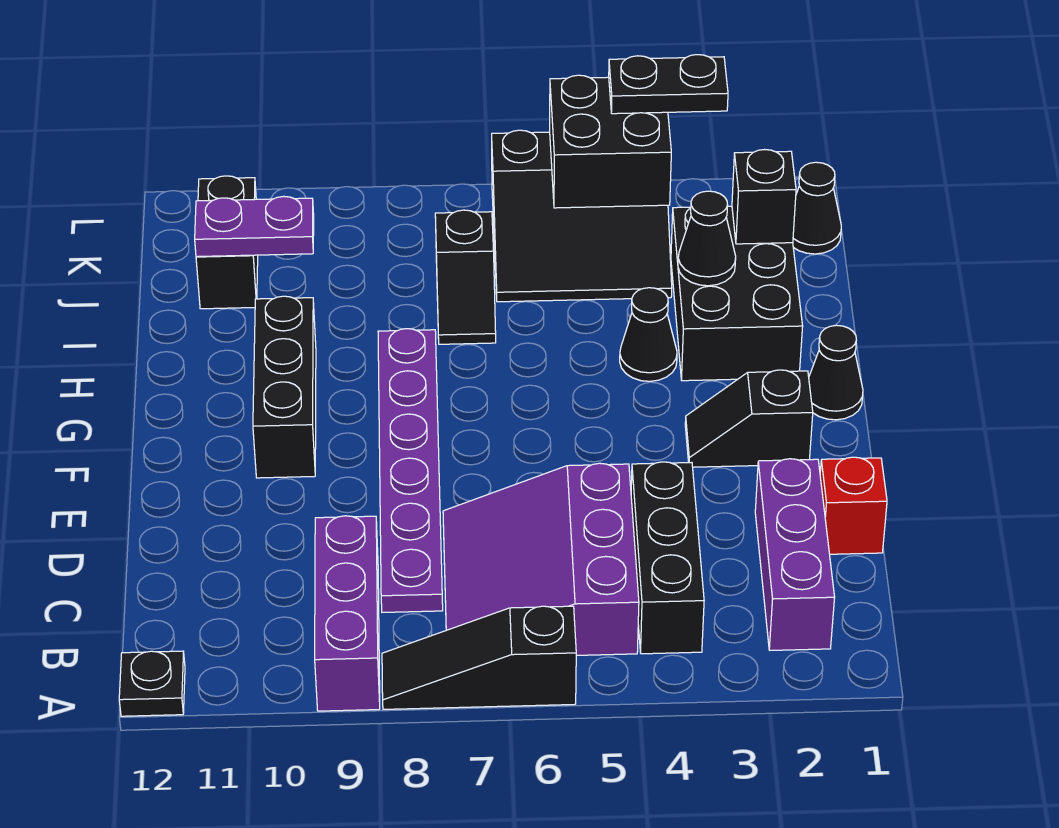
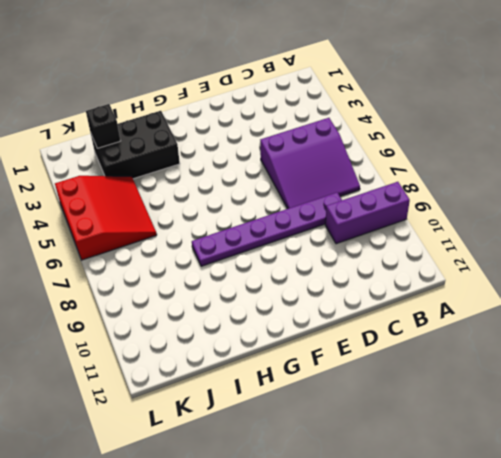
red slope J4:L6 level 1 top L -> black slope J4:L6 level 1 top L
none -> black slope A6:A8 level 1 top 6
none -> black plate A12 level 1
none -> purple brick B2:D2 level 1

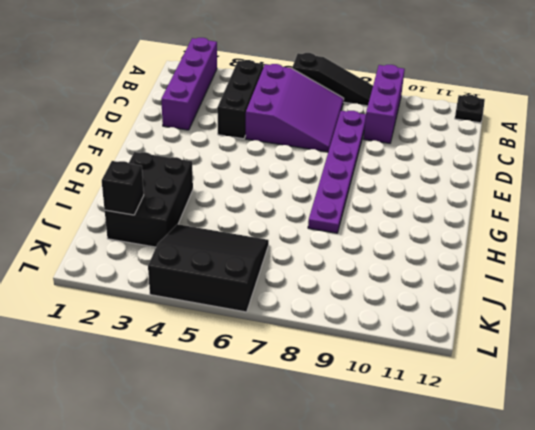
purple brick A2:D2 level 1 -> purple brick B2:D2 level 1
none -> red brick D1 level 1
none -> black slope F2:F3 level 1 top 2
none -> black brick F10:H10 level 1

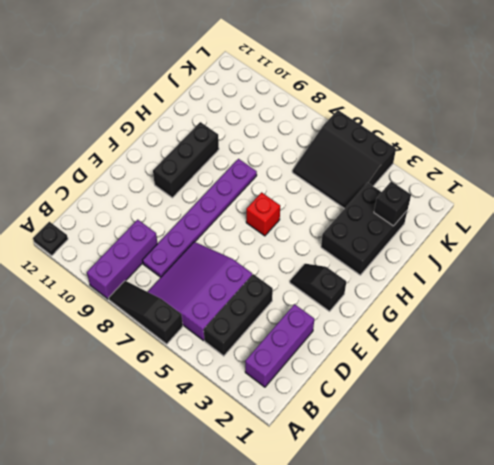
red brick G6 level 1 -> red brick D1 level 1
none -> black cone G1 level 1
none -> black cone H4 level 1
none -> black slope I7:J7 level 1 top J

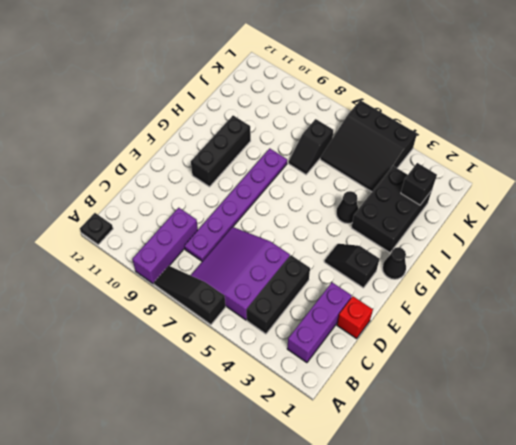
none -> black brick J11:K11 level 1
none -> black cone K1 level 1
none -> black cone I3 level 2

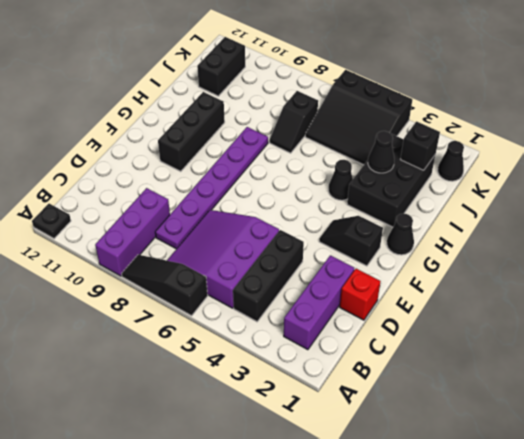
none -> purple plate J10:J11 level 2
none -> black brick K4:L5 level 2
none -> black plate L3:L4 level 3

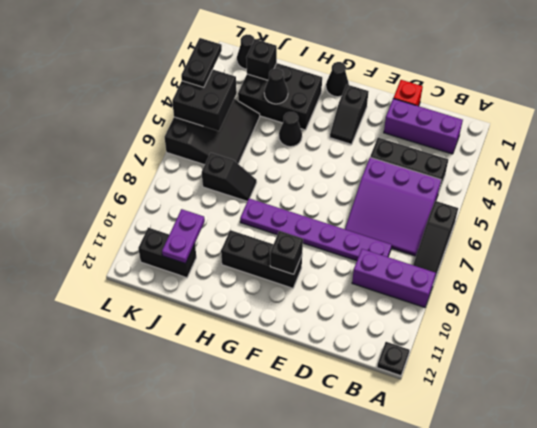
black brick F10 level 2 -> none

